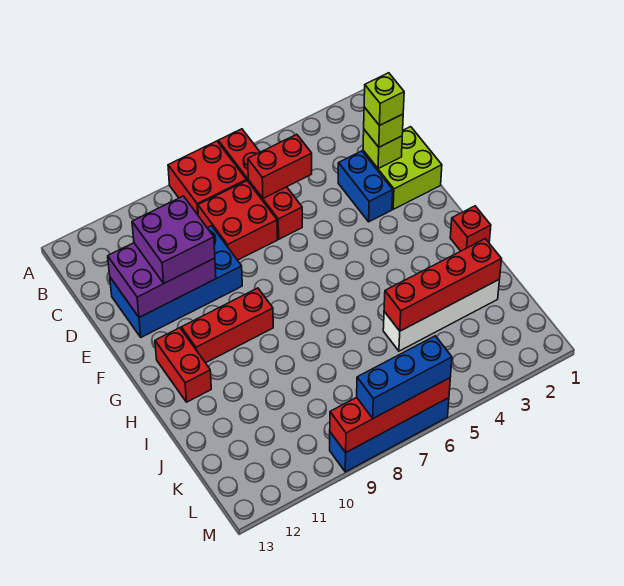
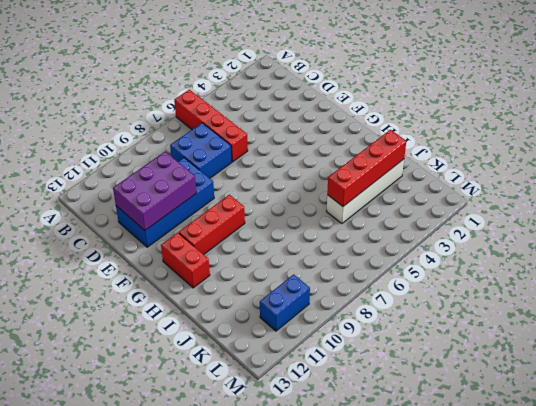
blue brick C7:D8 level 1 -> red brick C7:D8 level 1
blue brick L10:L11 level 1 -> blue brick D3:E3 level 1
none -> red brick A7:B8 level 1
none -> lime brick D1:E2 level 1
none -> red brick H1 level 1

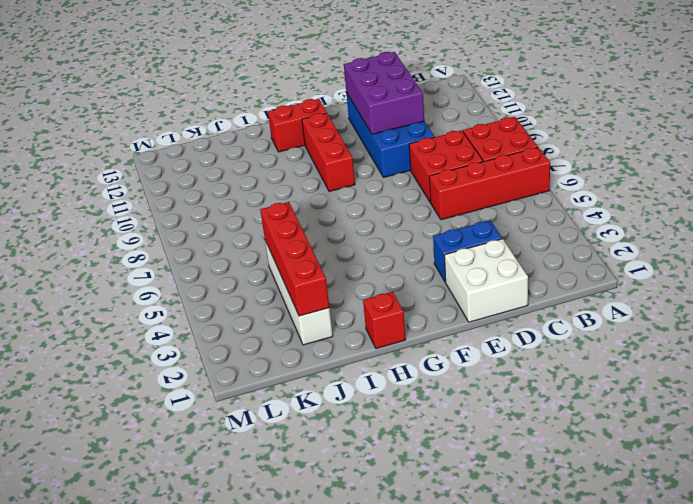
white brick D1:E2 level 1 -> lime brick D1:E2 level 1
none -> blue brick M6:M9 level 1
none -> red brick C5:C6 level 2
none -> lime brick D2 level 2

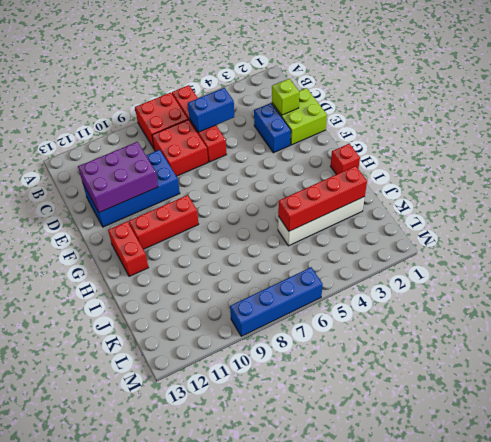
blue brick C5:C6 level 2 -> red brick C5:C6 level 2
none -> red brick M6:M9 level 2
none -> lime brick D2 level 3
none -> purple brick D10:E11 level 3

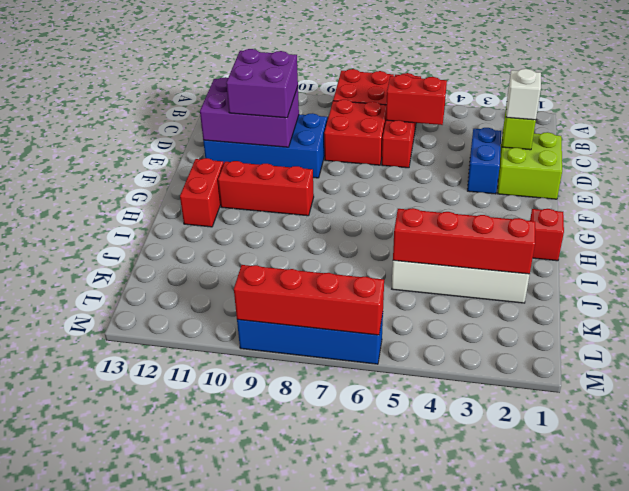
white brick D2 level 3 -> lime brick D2 level 3
none -> blue brick M6:M8 level 3
none -> lime brick D2 level 4

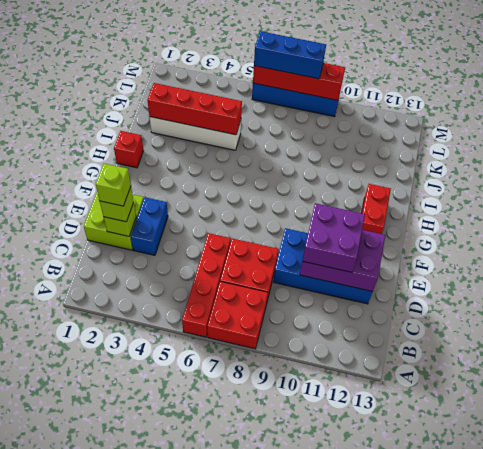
none -> red brick G9:G11 level 1
none -> red brick C5:C6 level 2

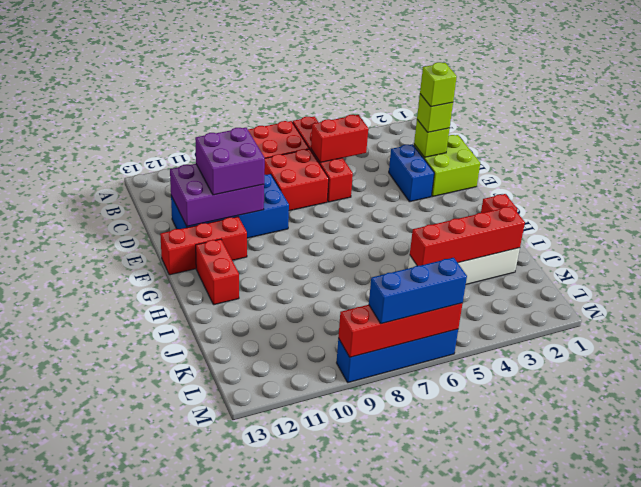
red brick F11:F13 level 1 -> red brick G9:G11 level 1

